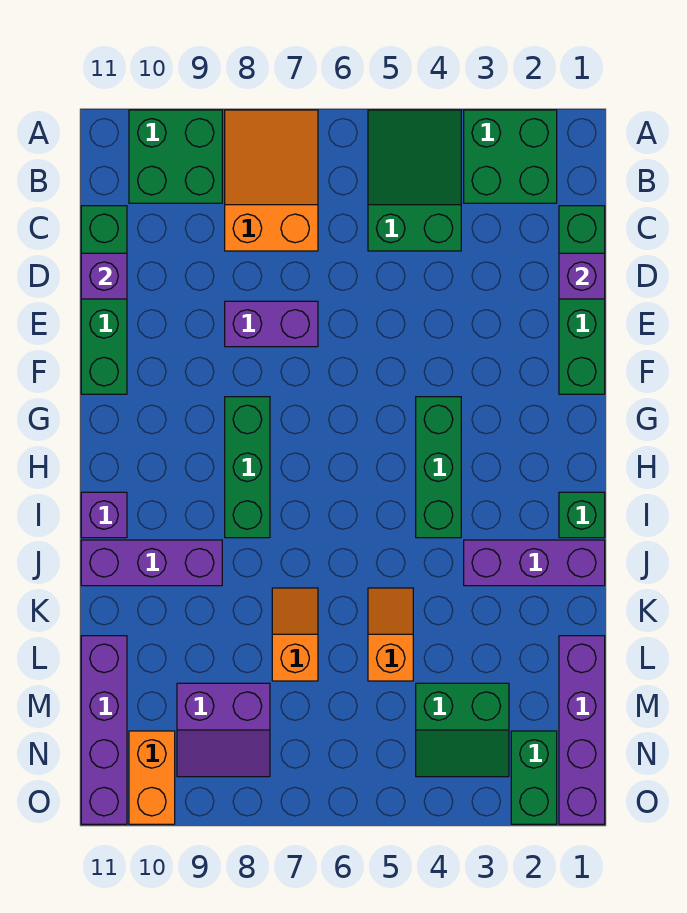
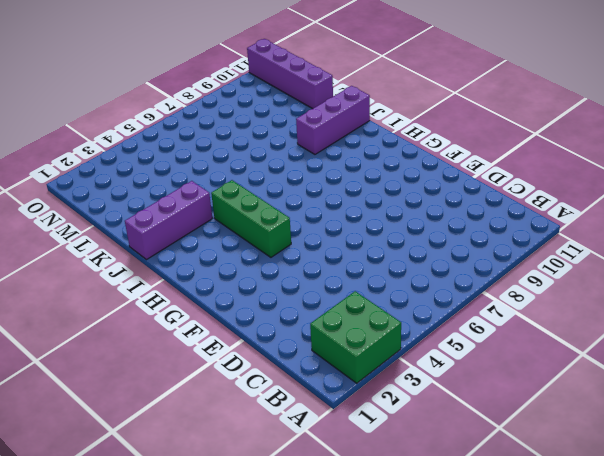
none -> green slope A4:C5 level 1 top C
none -> orange slope A7:C8 level 1 top C
none -> green brick A9:B10 level 1

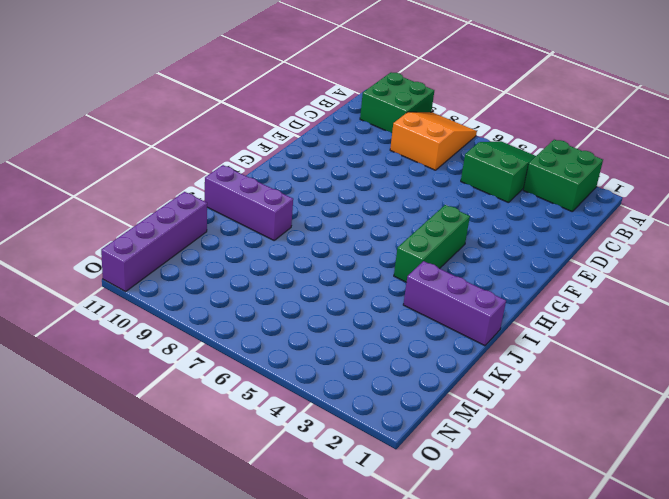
none -> green brick C1:F1 level 1
none -> green brick C11:F11 level 1
none -> purple brick E7:E8 level 1

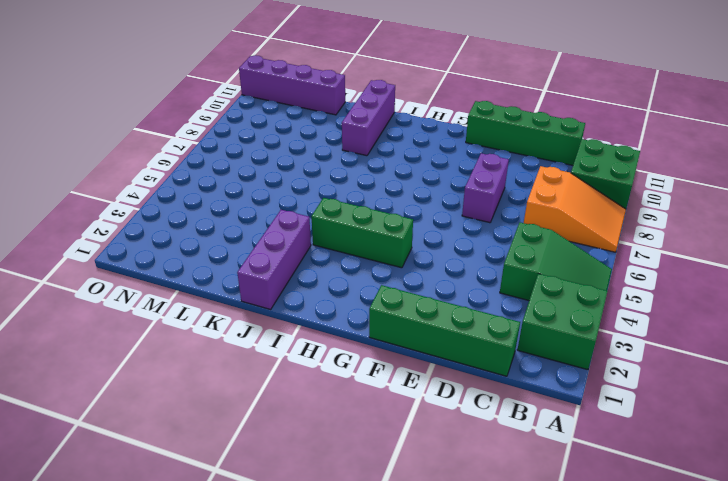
none -> green brick G8:I8 level 1
none -> green brick I1 level 1
none -> purple brick I11 level 1

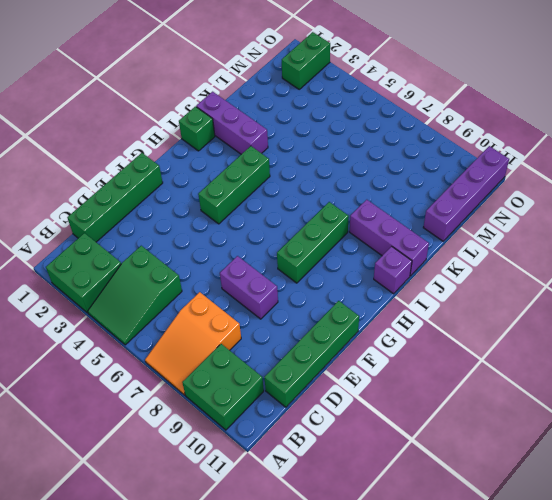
none -> orange slope K5:L5 level 1 top L
none -> orange slope K7:L7 level 1 top L
none -> purple brick L1:O1 level 1

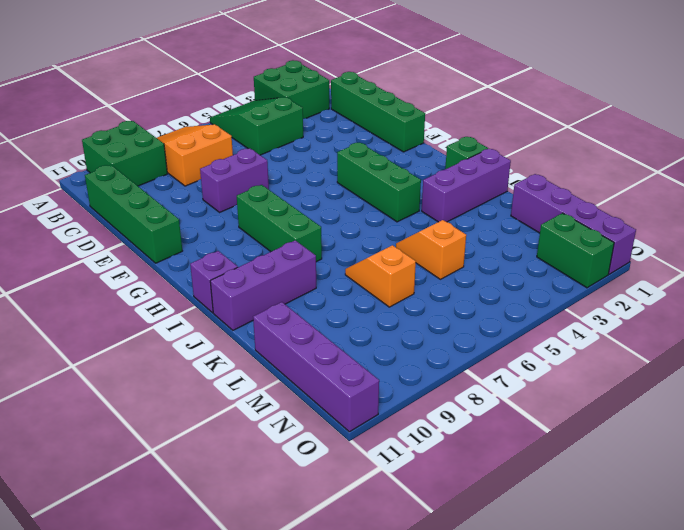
none -> green slope M3:N4 level 1 top M
none -> purple slope M8:N9 level 1 top M
none -> orange brick N10:O10 level 1

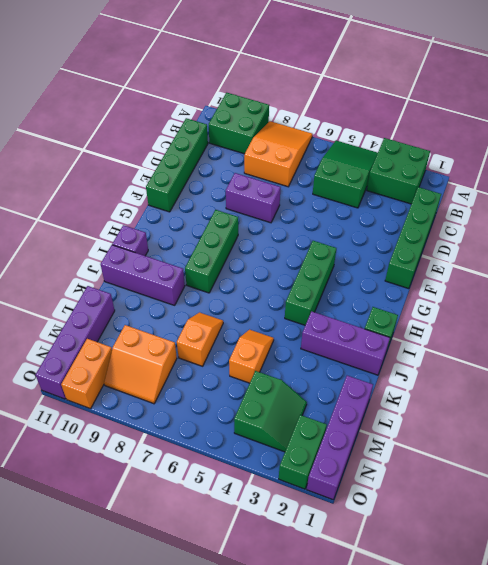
green slope M3:N4 level 1 top 4 -> green slope M3:N4 level 1 top M
orange slope M8:N9 level 1 top M -> purple slope M8:N9 level 1 top M
none -> purple brick D1 level 2
none -> purple brick D11 level 2

